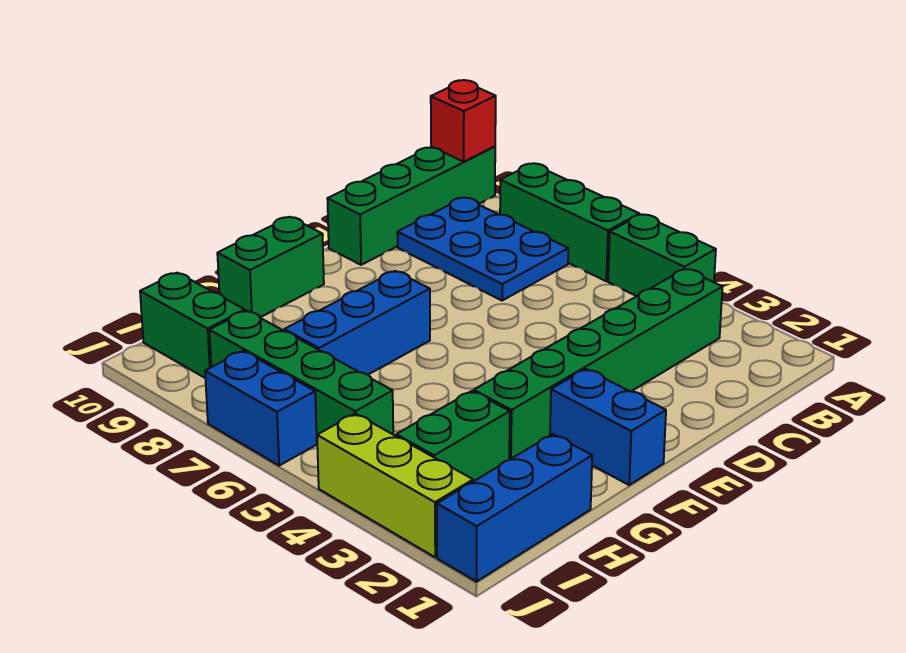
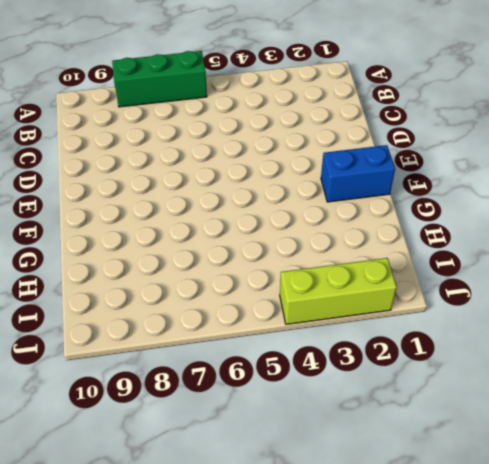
none -> green brick A4:A5 level 1
none -> green brick A10:D10 level 1
none -> green brick B3:G3 level 1

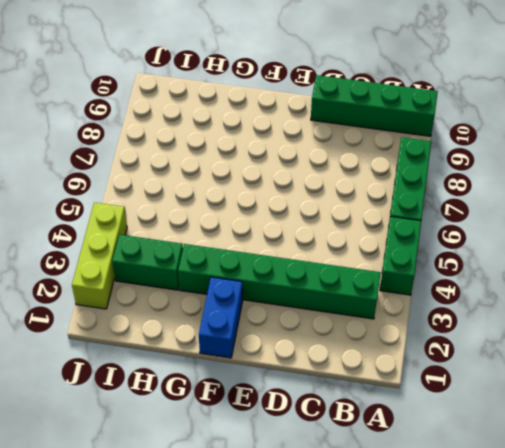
none -> blue plate B7:C9 level 1
none -> blue brick F7:H7 level 1
none -> green brick F10:G10 level 1

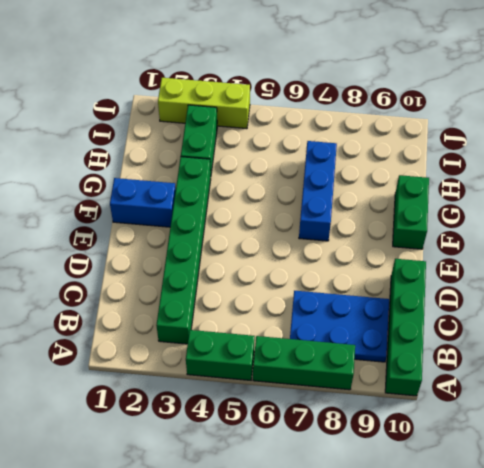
none -> blue brick H1:J1 level 1
none -> green brick I5:I8 level 1
none -> green brick I9:I10 level 1

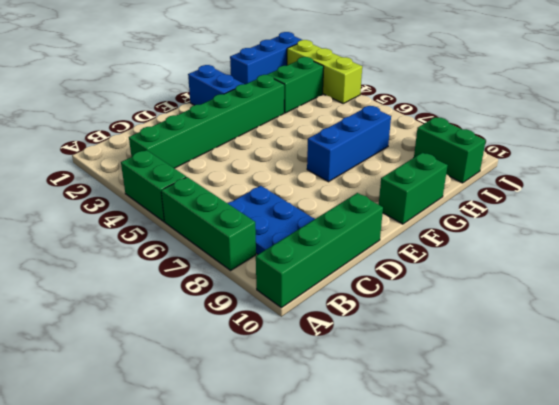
none -> green brick I5:I8 level 1
none -> blue brick J6:J7 level 1
none -> red brick A10 level 2

